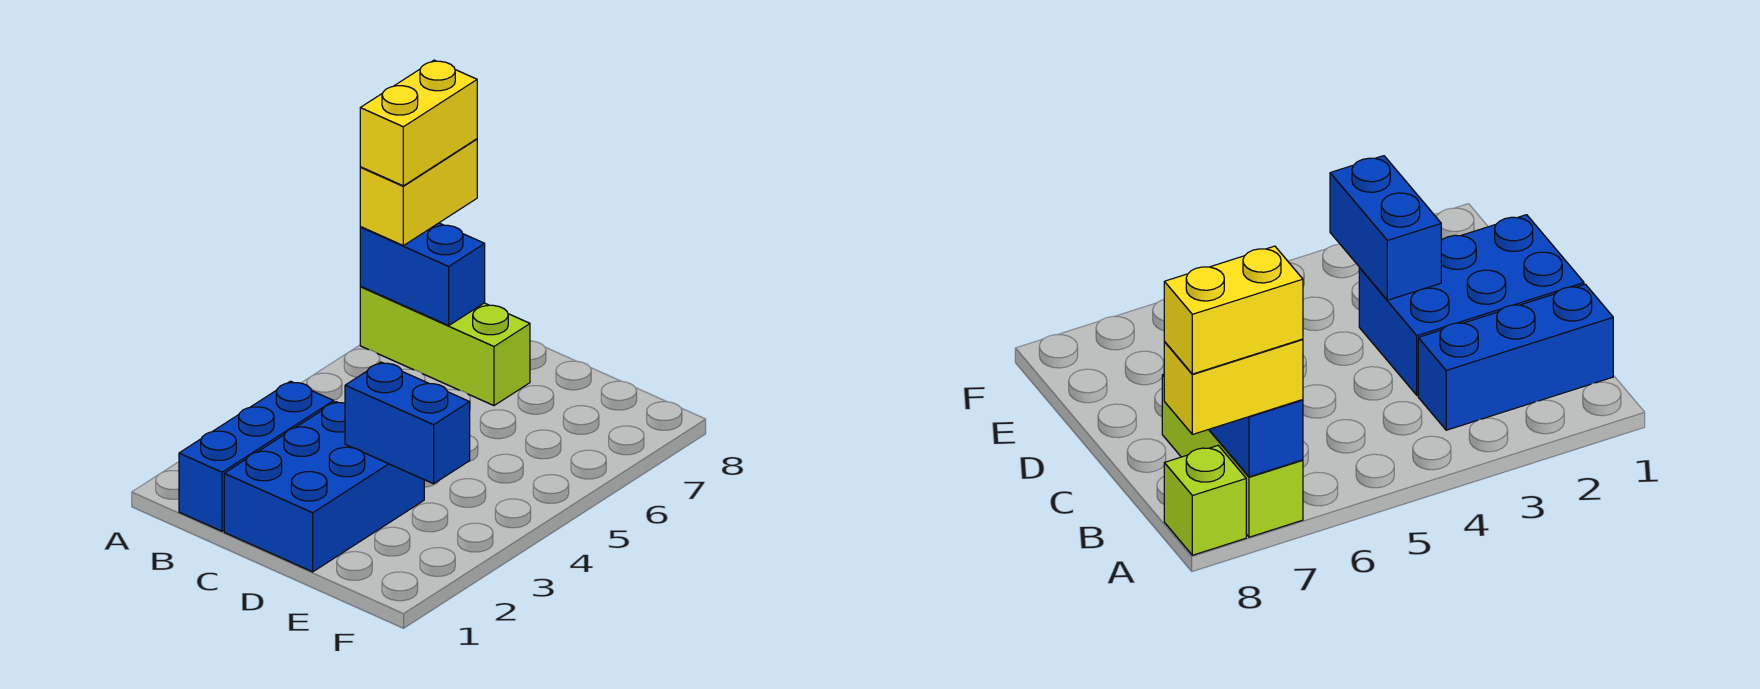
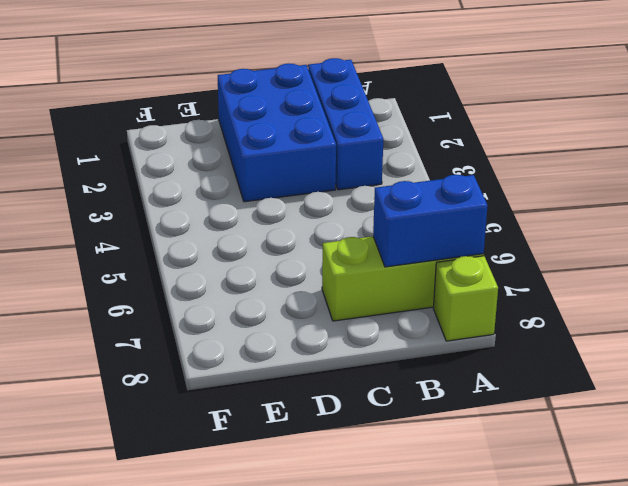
none -> blue brick D3:E3 level 2
none -> yellow brick A7:A8 level 3

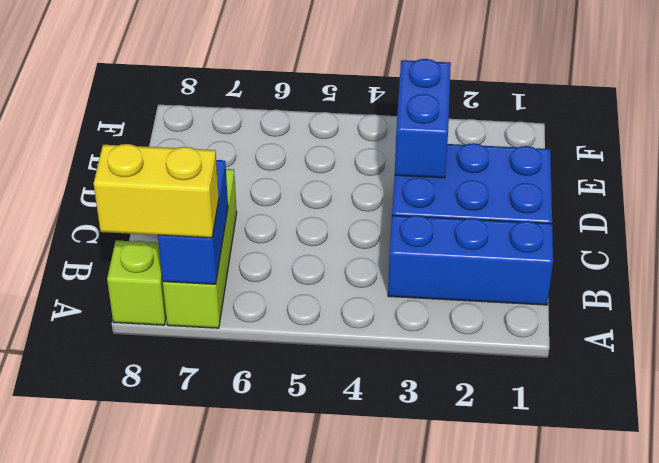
none -> yellow brick A7:A8 level 4

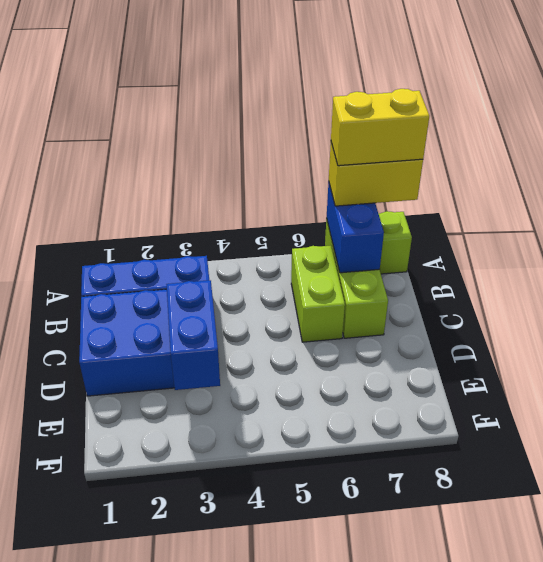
lime brick B6:C6 level 1 -> none

